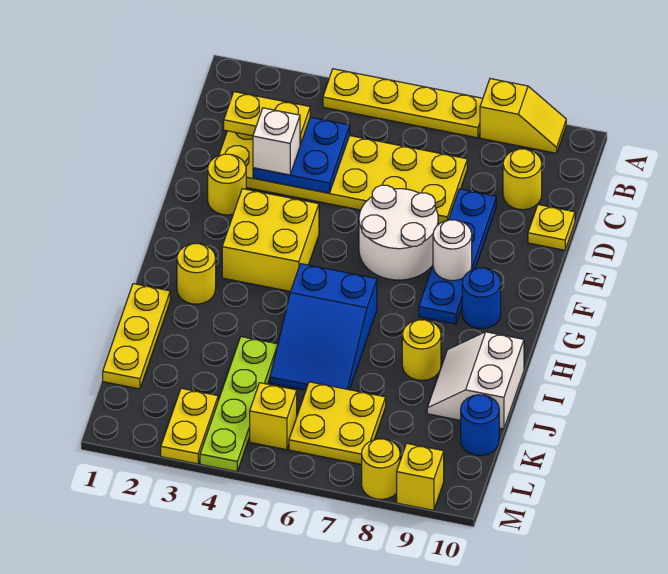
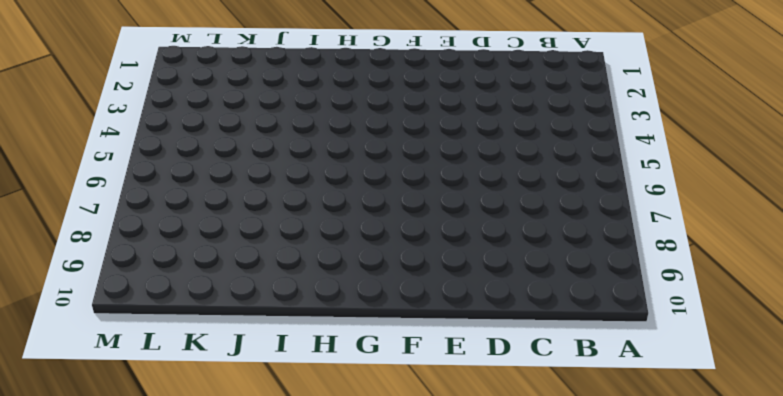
none -> yellow plate A4:A7 level 1
none -> yellow slope A8:A9 level 1 top 8
none -> yellow plate C2:D7 level 1

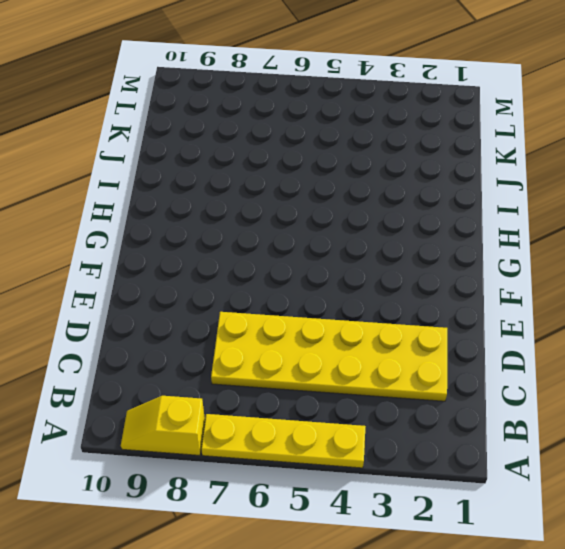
none -> yellow round brick C9 level 1
none -> blue plate D8:G8 level 1
none -> yellow plate D10 level 1

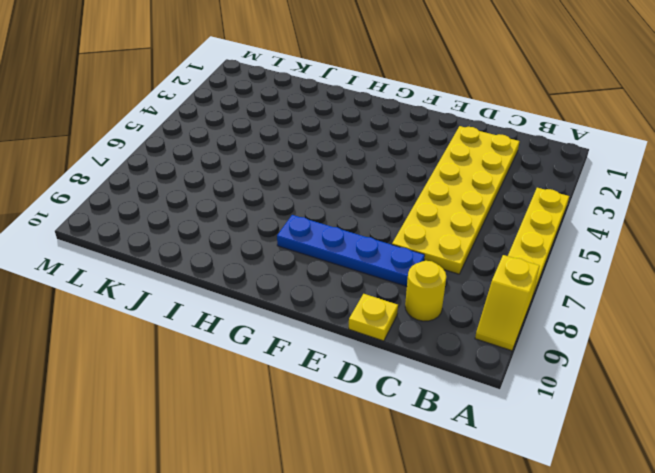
none -> yellow round brick E2 level 1
none -> white round brick E6:F7 level 1
none -> yellow brick F3:G4 level 1

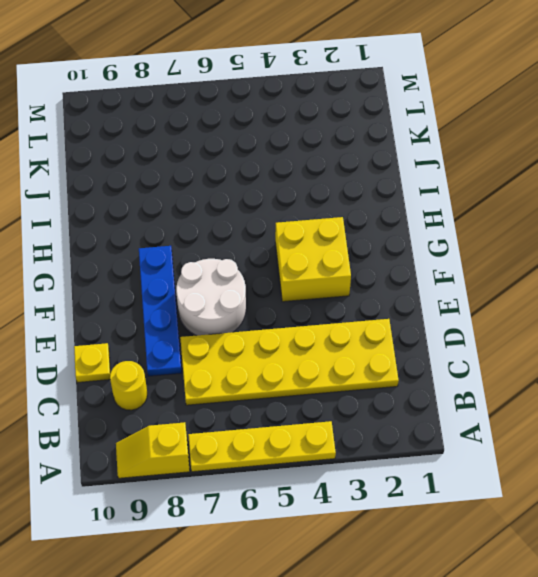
none -> yellow round brick E2 level 1
none -> blue round brick G9 level 1
none -> yellow round brick H2 level 1

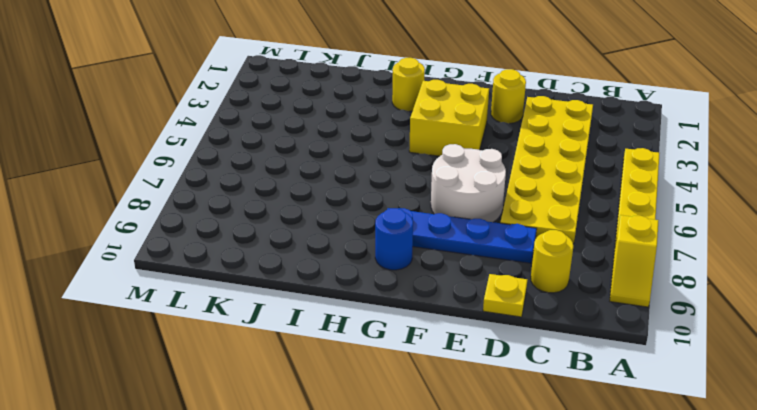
none -> blue slope H5:J6 level 1 top H
none -> yellow plate I1:K1 level 1
none -> yellow round brick I8 level 1

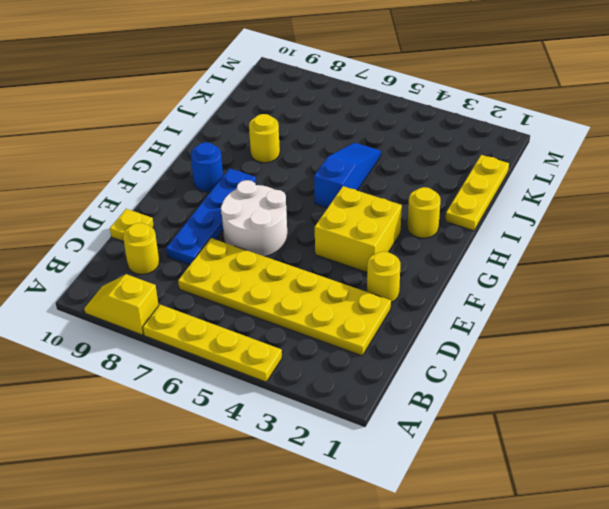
blue slope H5:J5 level 1 top H -> blue slope H5:J6 level 1 top H
none -> white slope I9:J10 level 1 top 10
none -> lime plate J4:M4 level 1
none -> yellow plate K6:L7 level 1

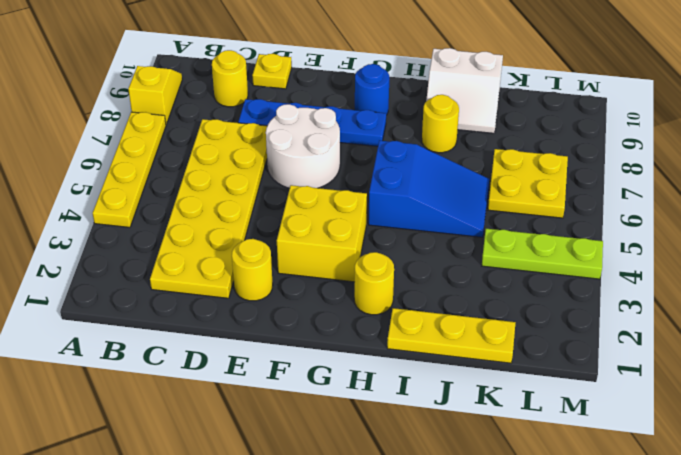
lime plate K4:M4 level 1 -> lime plate J4:M4 level 1
none -> blue round brick K10 level 1
none -> yellow plate L3:M3 level 1
none -> yellow brick L5 level 1

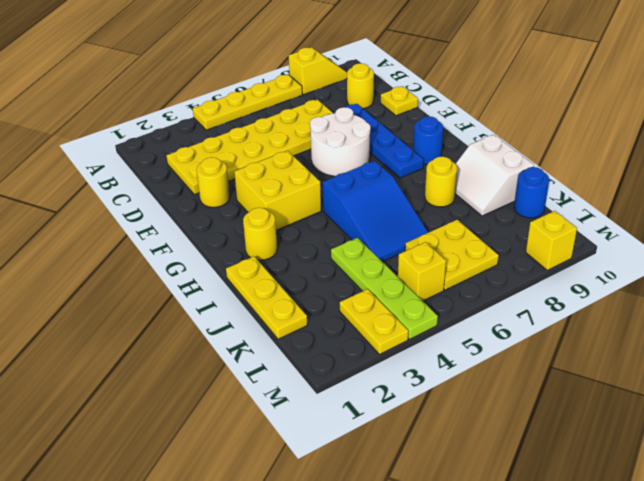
none -> yellow round brick M8 level 1
none -> blue plate C3:D4 level 2
none -> white round brick F8 level 2

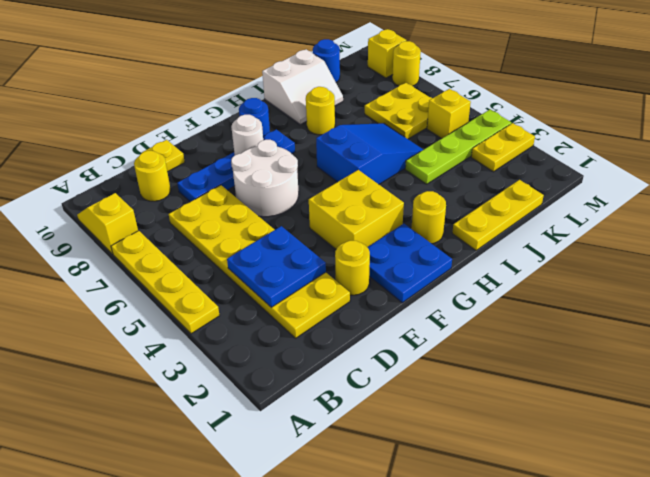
blue plate F1:G2 level 1 -> none
none -> yellow plate C2:C3 level 3
none -> white brick D3 level 3

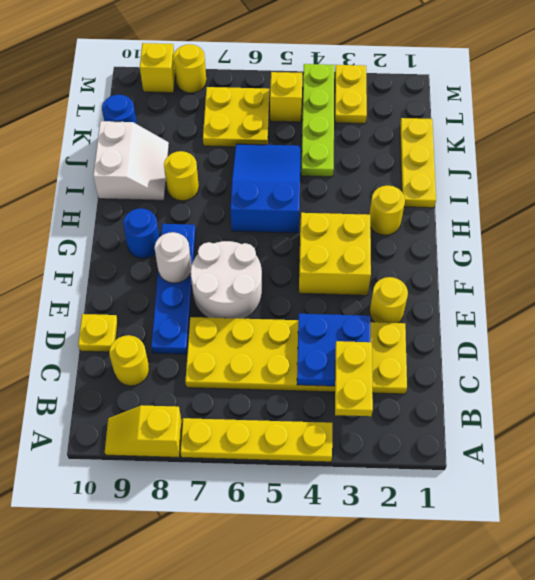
yellow plate B3:C3 level 3 -> yellow plate C2:C3 level 3
none -> white brick D3 level 3

